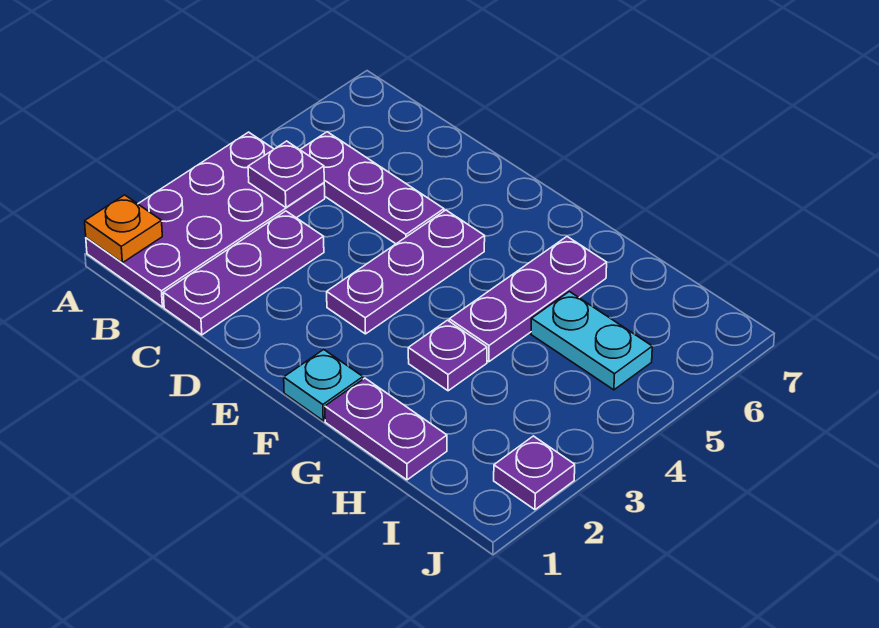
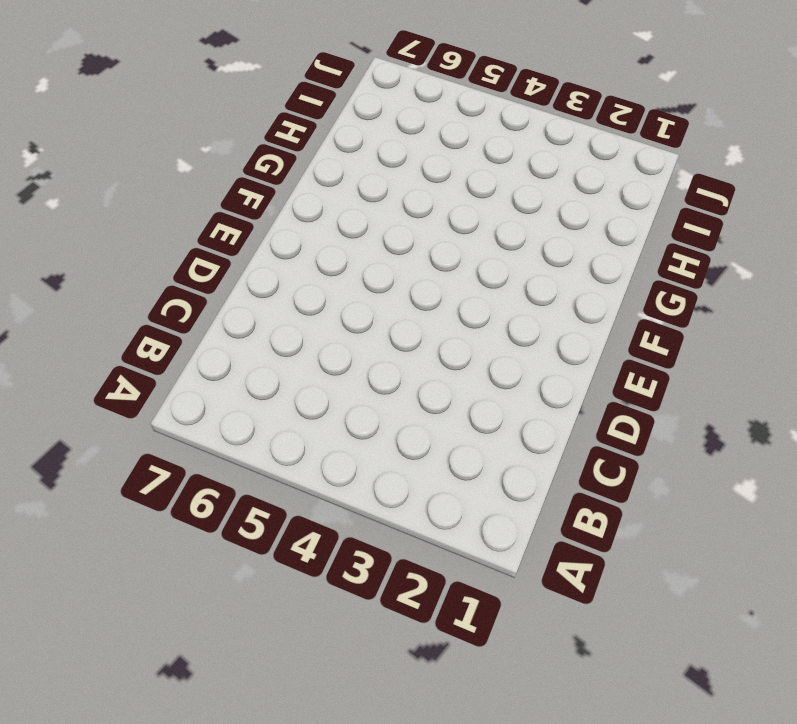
none -> purple plate A1:B4 level 1
none -> purple plate B5:D5 level 1
none -> purple plate C1:C3 level 1

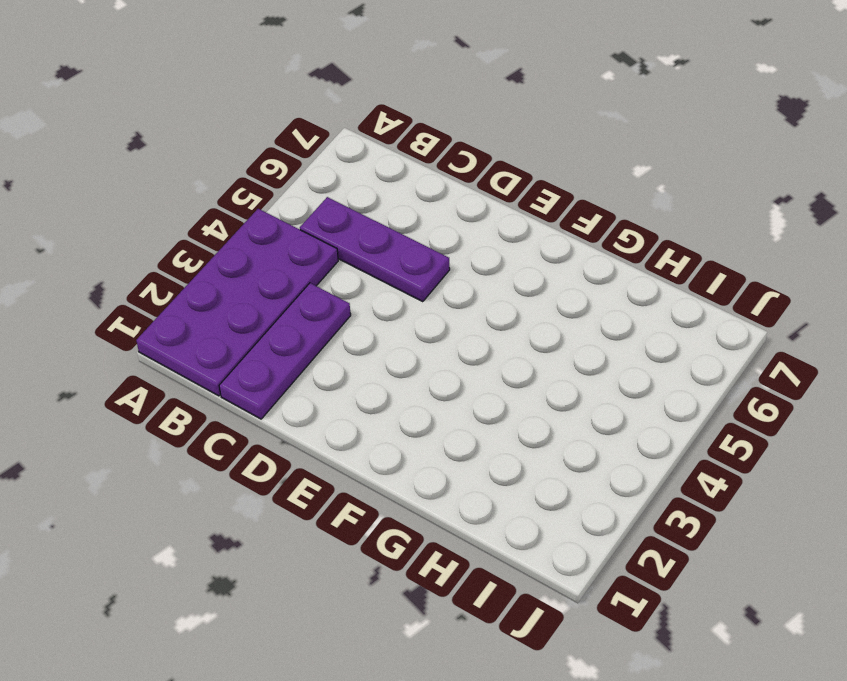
none -> purple plate E3:E5 level 1
none -> cyan plate F1 level 1
none -> purple plate G1:H1 level 1

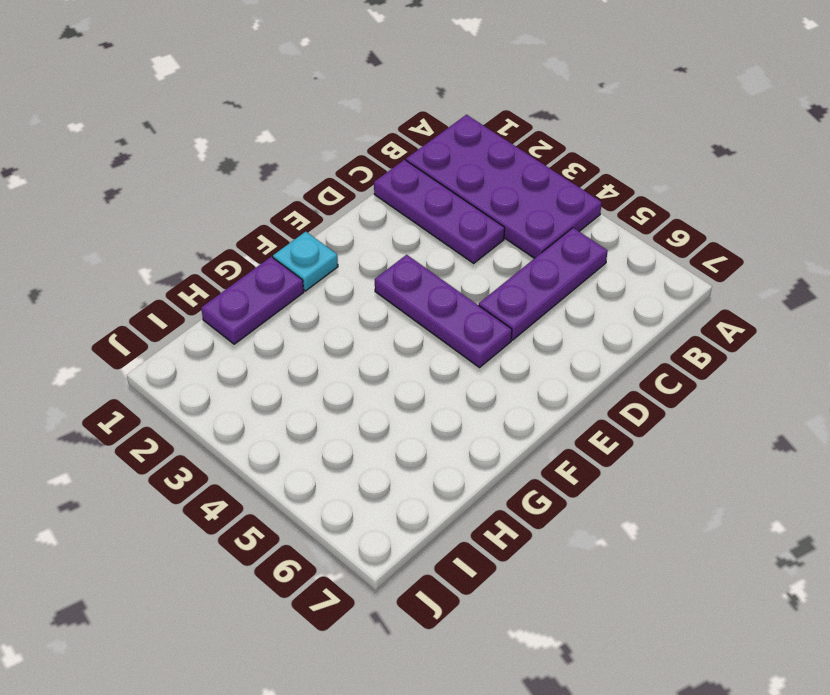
none -> purple plate G3 level 1
none -> purple plate G4:G6 level 1
none -> cyan plate H5:I5 level 1

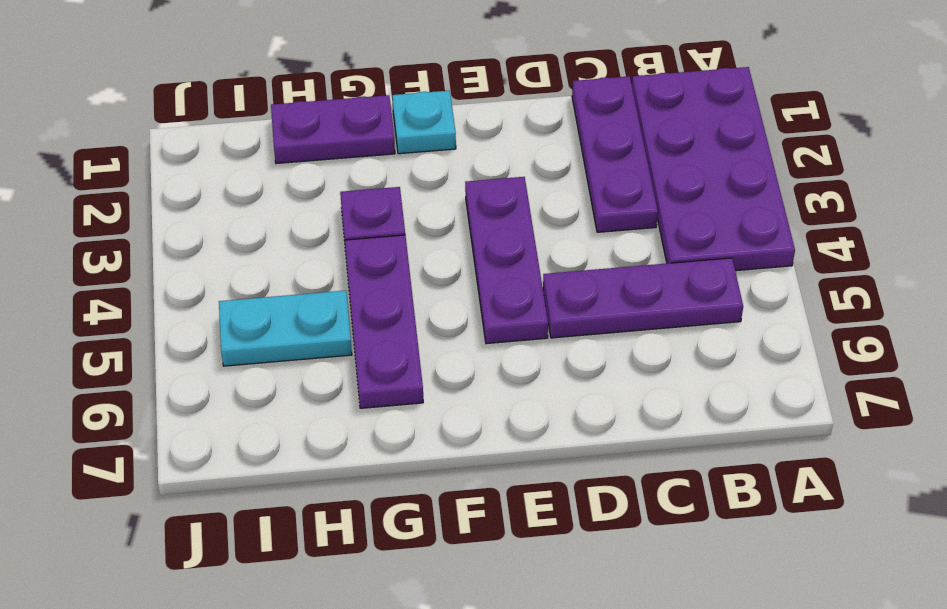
none -> purple plate J2 level 1
none -> orange plate A1 level 2
none -> purple plate B4 level 2

